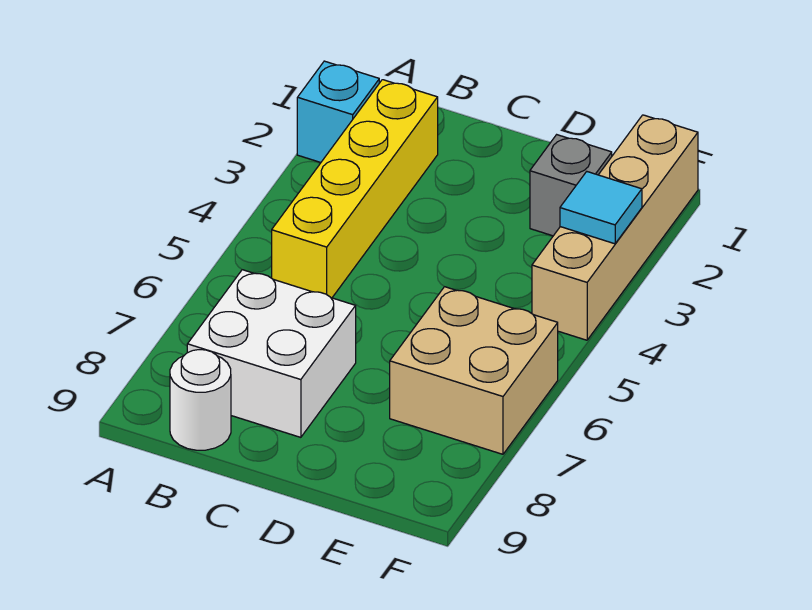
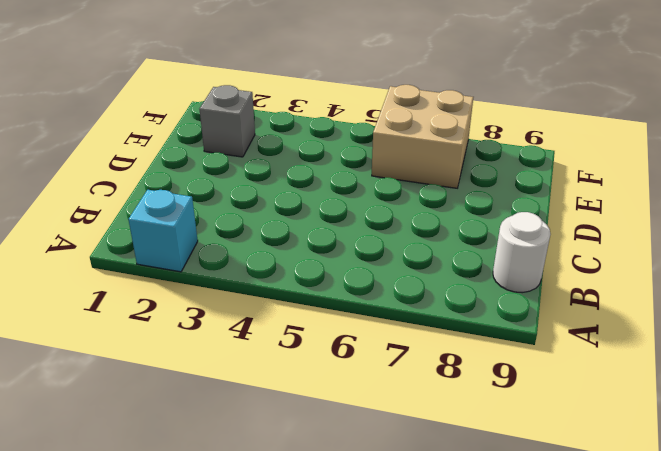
none -> yellow brick B2:B5 level 1
none -> white brick B7:C8 level 1

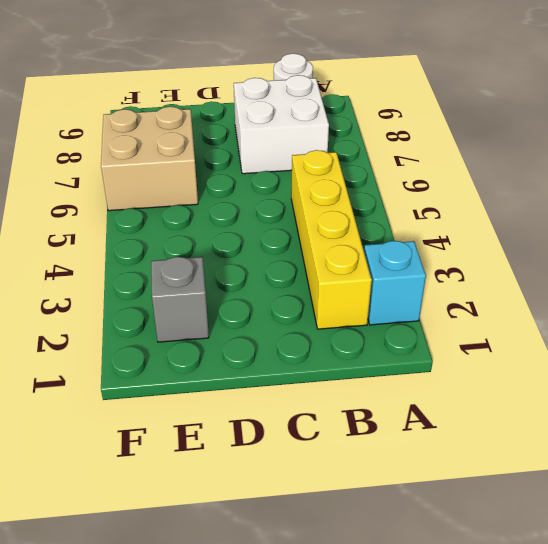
none -> tan brick F1:F4 level 1
none -> cyan tile F3 level 2

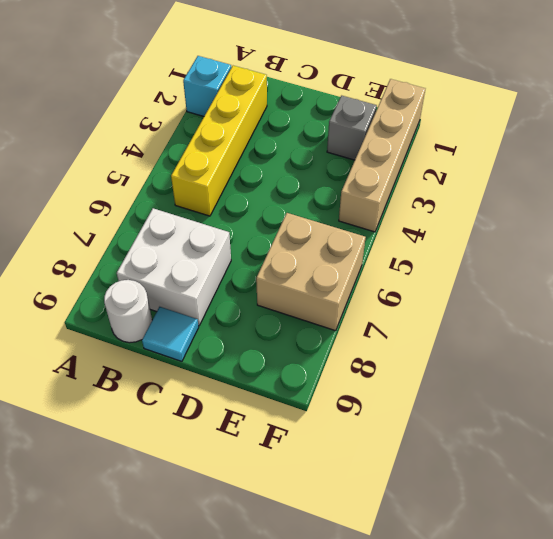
cyan tile C9 level 1 -> cyan tile F3 level 2

